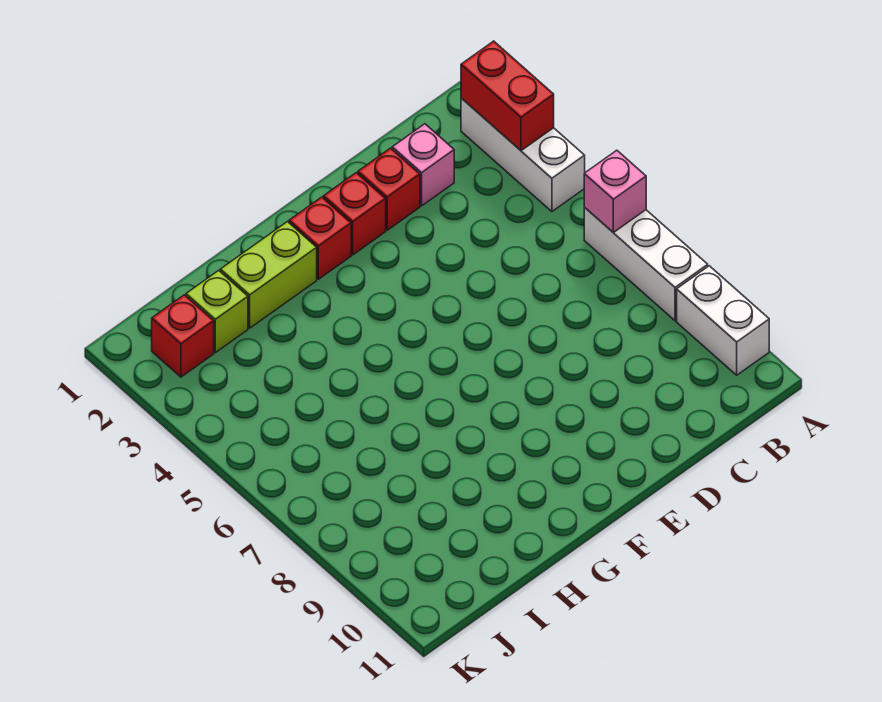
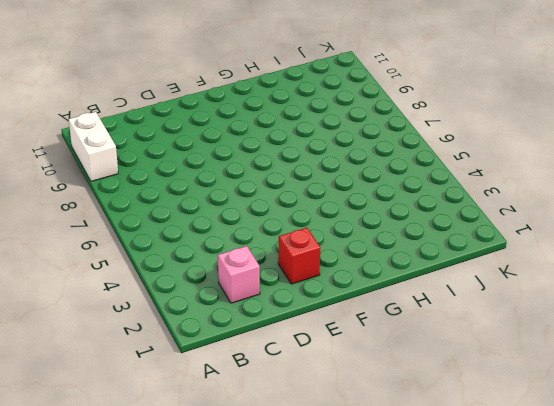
none -> white brick A2:A4 level 1
none -> white brick A6:A8 level 1
none -> red brick D2 level 1

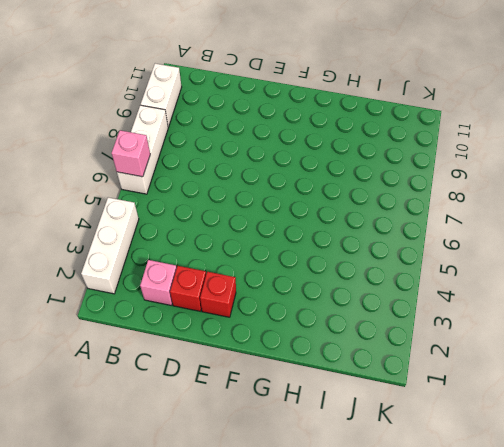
none -> red brick F2 level 1
none -> lime brick G2:H2 level 1
none -> lime brick I2 level 1

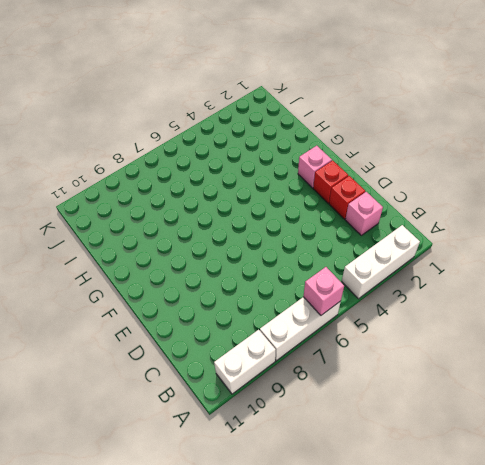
pink brick F2 level 1 -> red brick F2 level 1
none -> lime brick G2:H2 level 1
none -> lime brick I2 level 1
none -> red brick J2 level 1

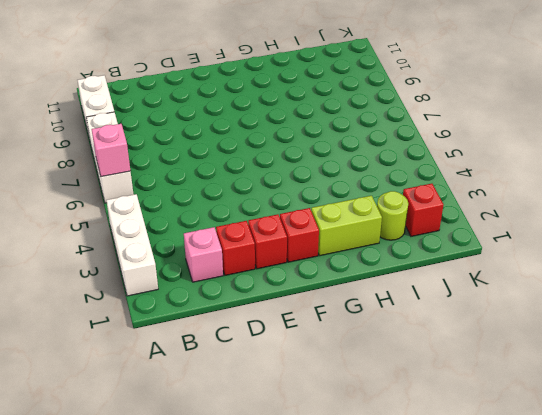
lime round brick I2 level 1 -> lime brick I2 level 1
none -> red brick A2:A3 level 2

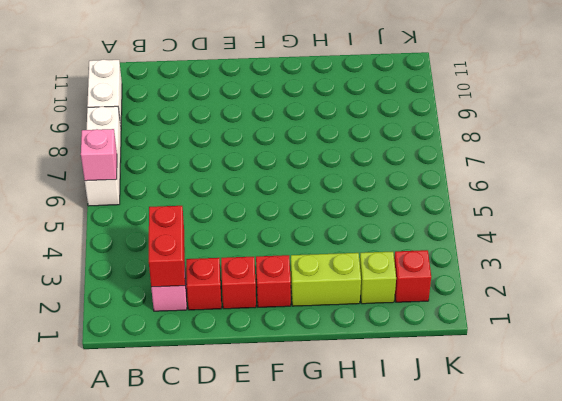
red brick C2:C3 level 2 -> red brick A2:A3 level 2
none -> white brick A2:A4 level 1

